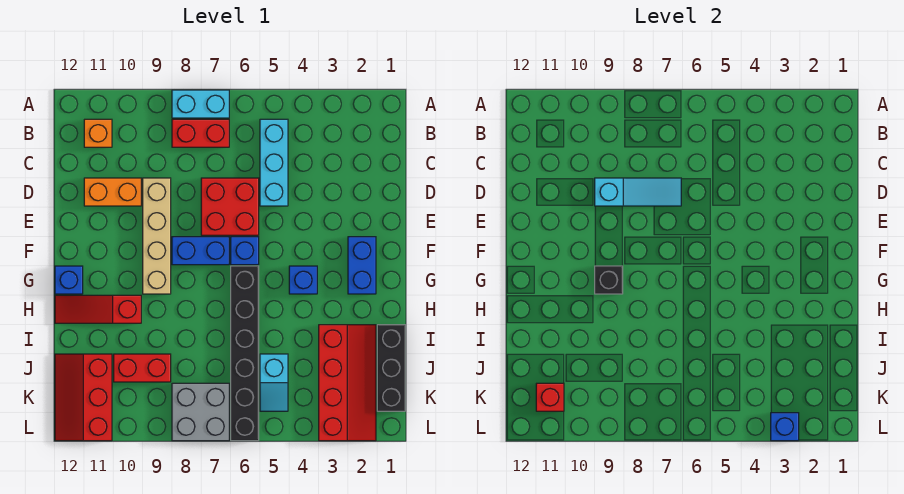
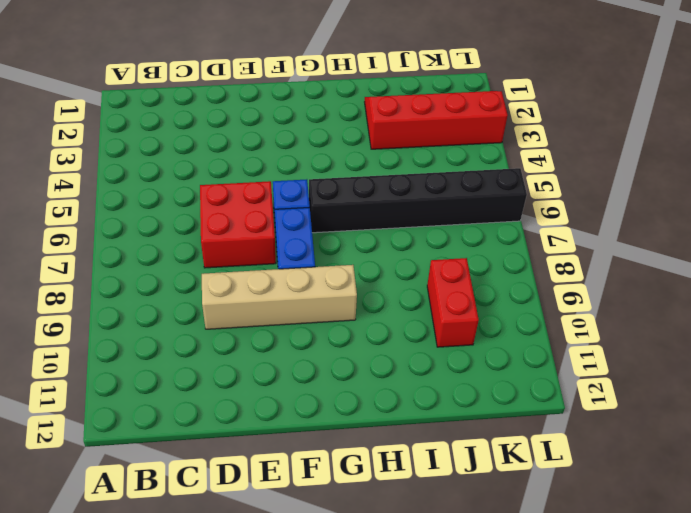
none -> cyan brick A7:A8 level 1
none -> cyan brick B5:D5 level 1
none -> red brick B7:B8 level 1

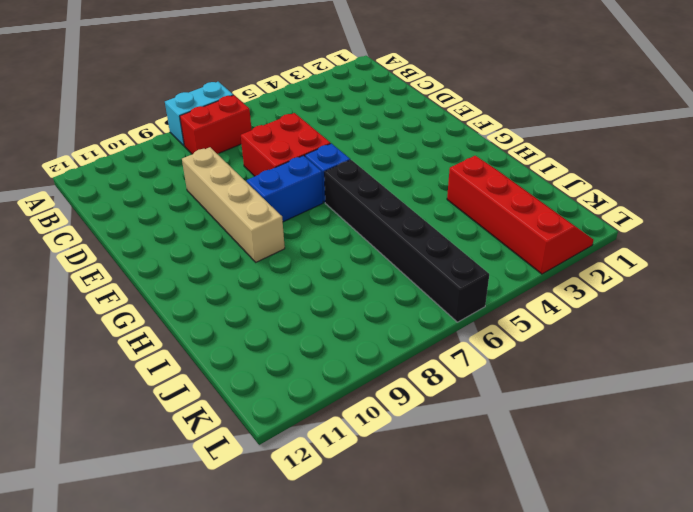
none -> cyan brick B5:D5 level 1
none -> orange brick B11 level 1
none -> orange brick D10:D11 level 1

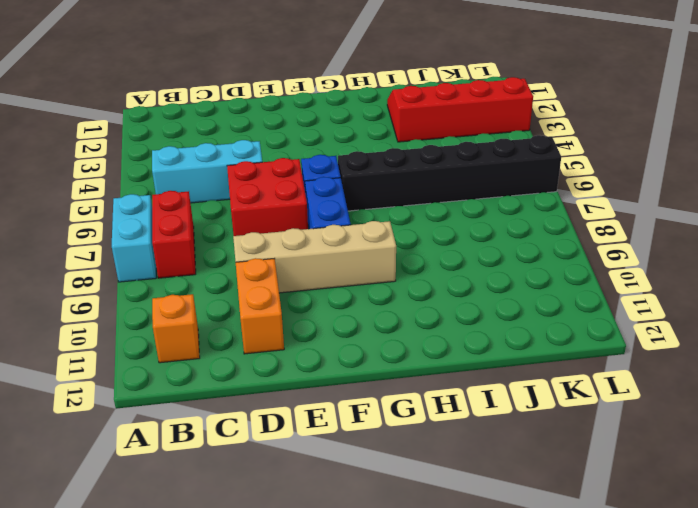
none -> blue brick F2:G2 level 1
none -> blue brick G4 level 1
none -> blue brick G12 level 1

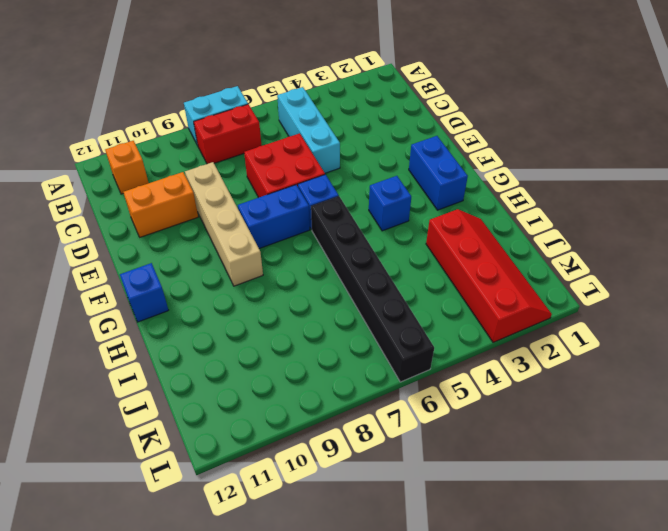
none -> red slope H10:H12 level 1 top 10
none -> black brick I1:K1 level 1
none -> cyan slope J5:K5 level 1 top J

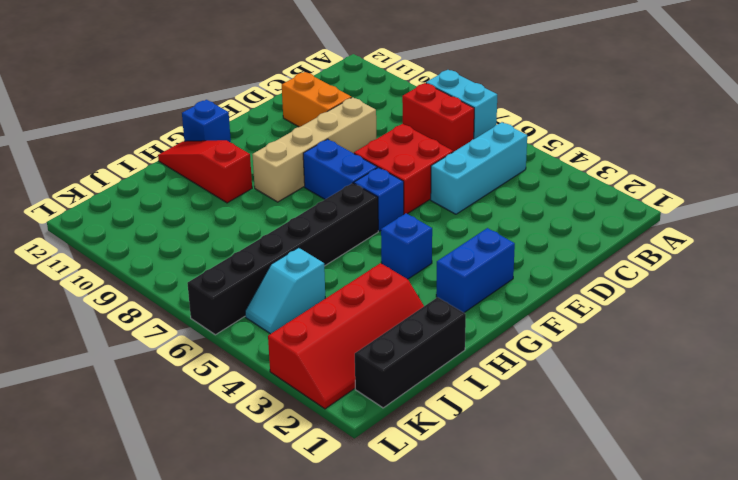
none -> orange brick B11 level 1
none -> red brick J9:J10 level 1
none -> red slope J11:L12 level 1 top 11

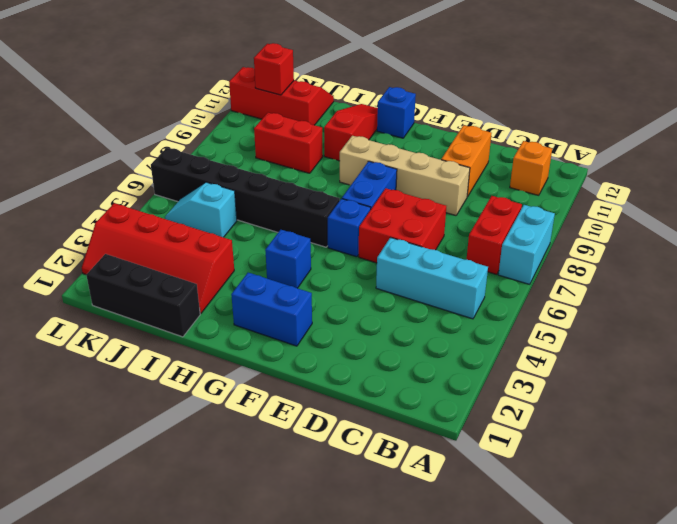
red brick I9:J9 level 1 -> red brick J9:J10 level 1
none -> grey brick K7:L8 level 1
none -> cyan slope D7:D9 level 2 top 9
none -> black brick G9 level 2

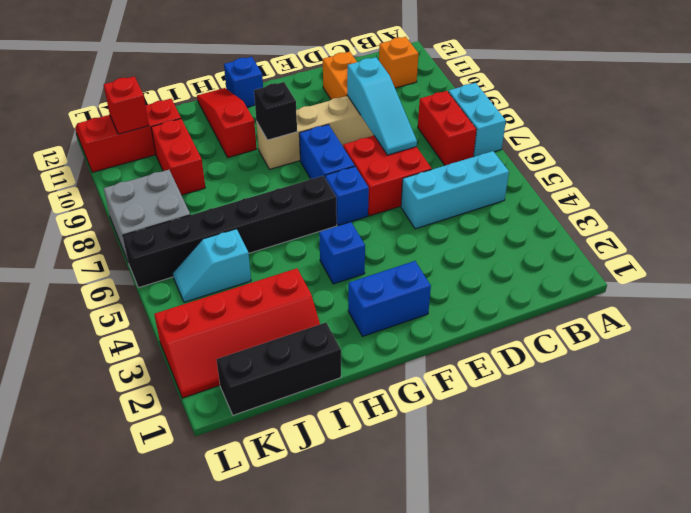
none -> blue brick L3 level 2

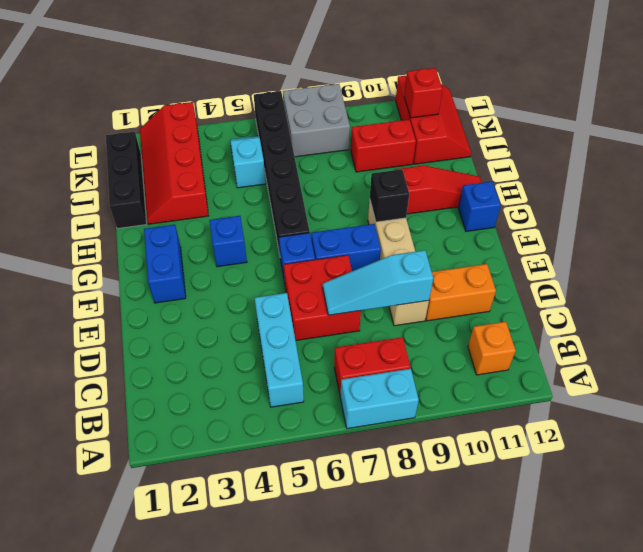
none -> blue brick L3 level 2

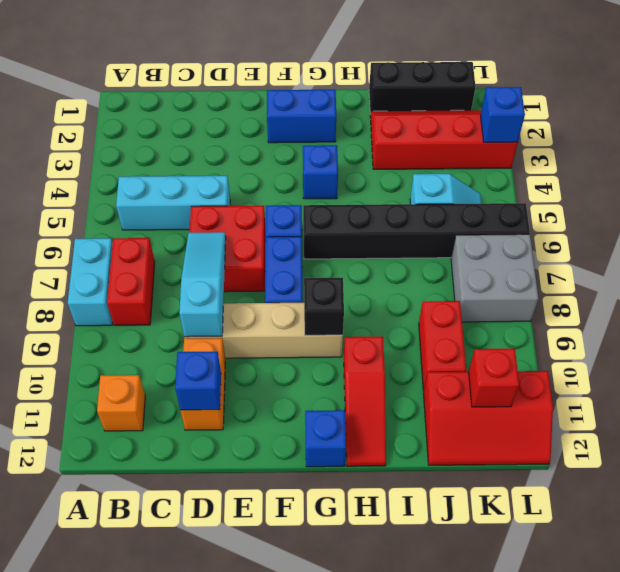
blue brick D11 level 2 -> none

